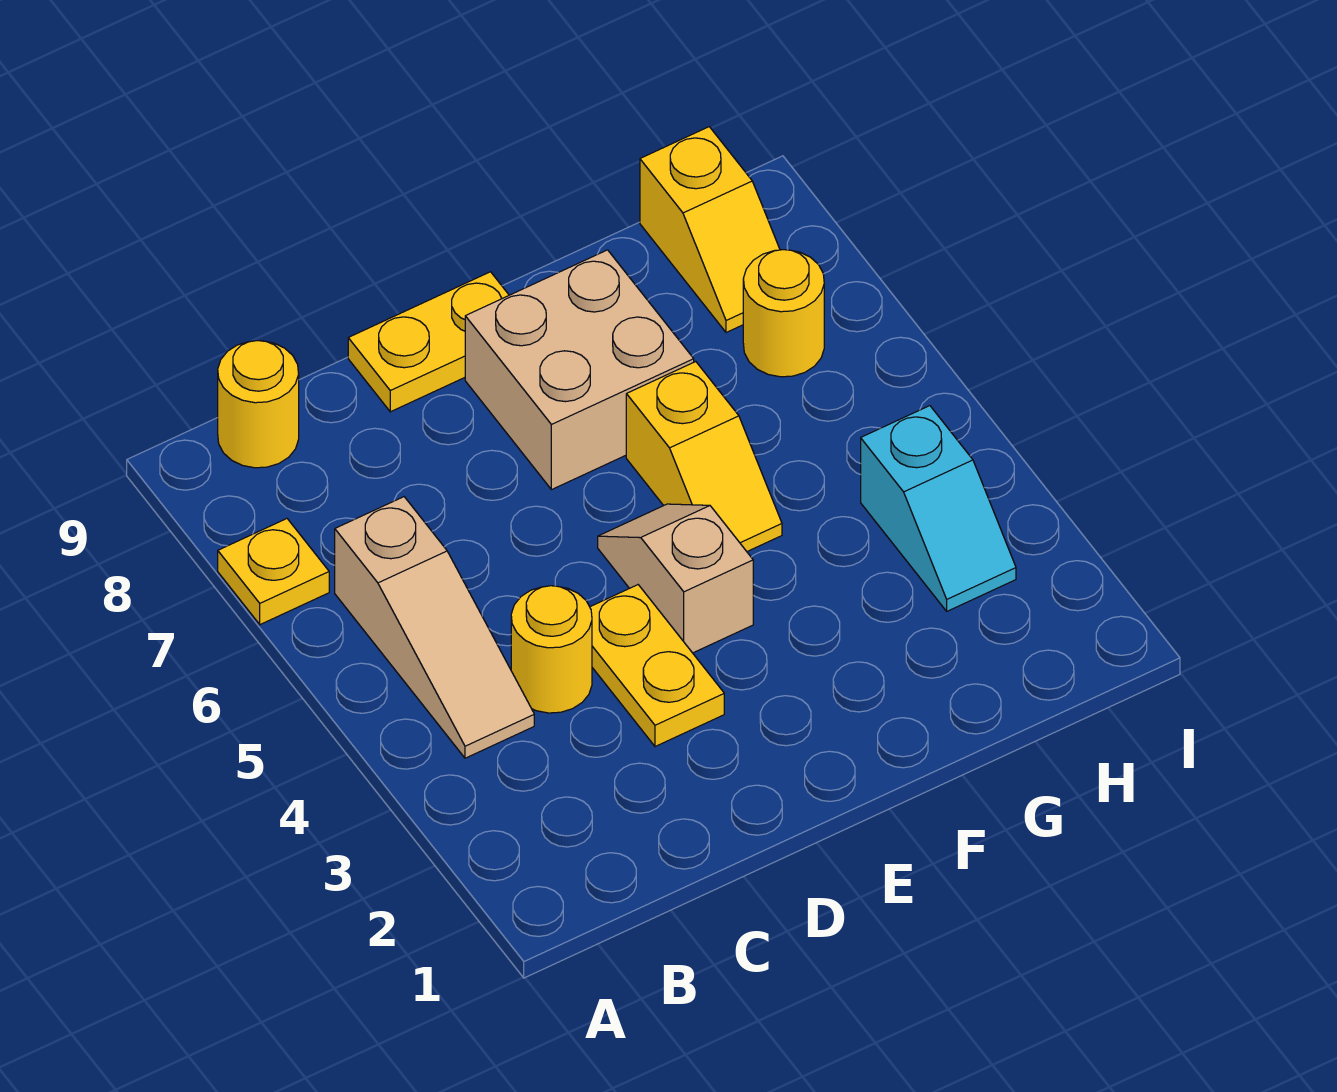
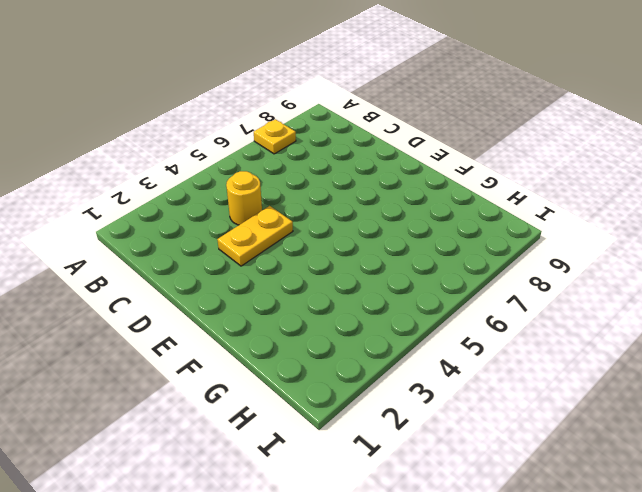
none -> tan slope B4:B6 level 1 top 6
none -> yellow round brick B9 level 1
none -> yellow plate D9:E9 level 1

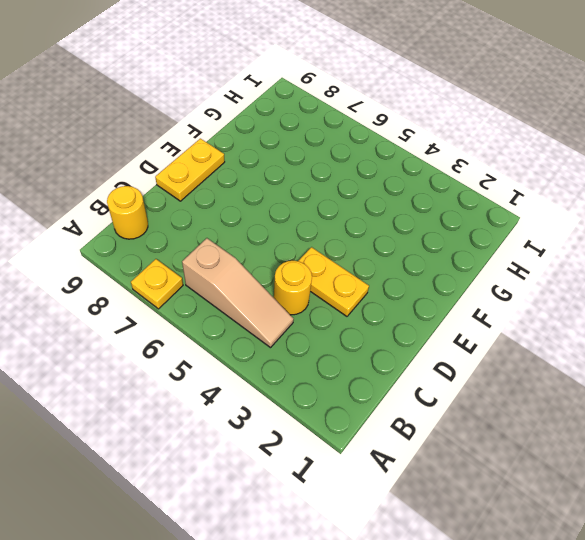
none -> tan slope E4:E5 level 1 top 4
none -> tan brick E7:F8 level 1
none -> yellow slope F5:F6 level 1 top 6

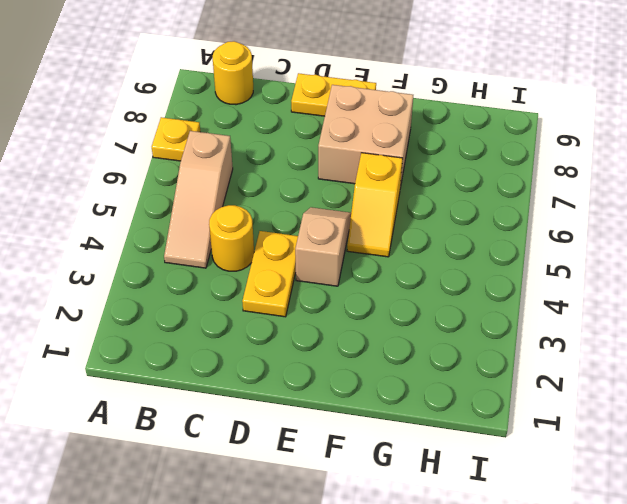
none -> cyan slope H3:H4 level 1 top 4
none -> yellow round brick H7 level 1
none -> yellow slope H8:H9 level 1 top 9

